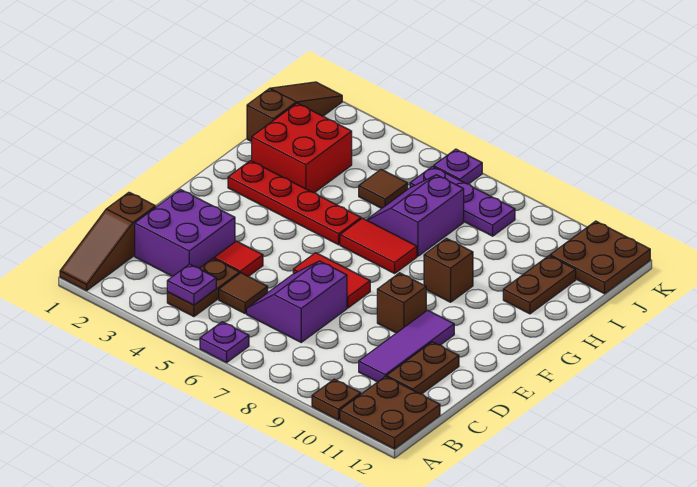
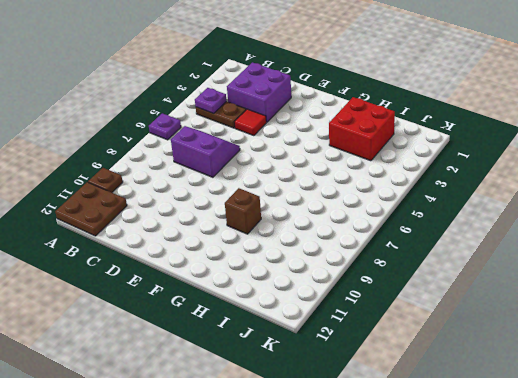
none -> brown slope A1:C1 level 1 top C
none -> brown tile C5 level 1
none -> purple tile C10:E10 level 1

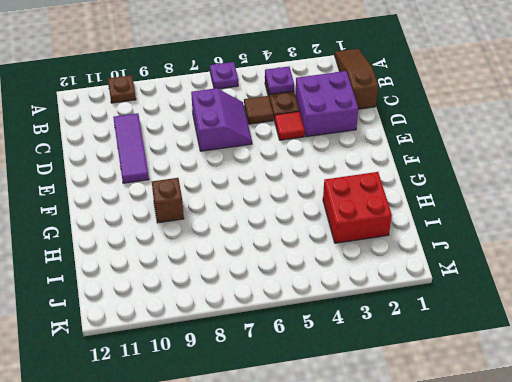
none -> brown plate A11:B12 level 1
none -> brown plate C11:D11 level 1
none -> red tile E6:E7 level 1

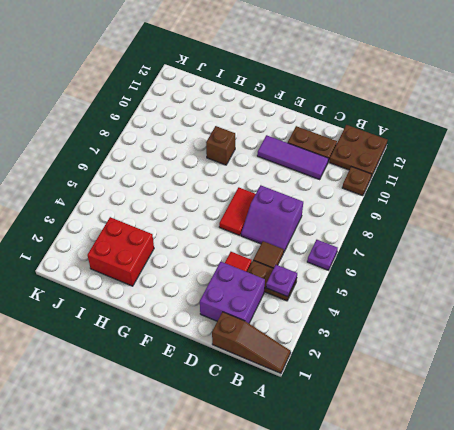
none -> brown brick E9 level 1
none -> red plate G2:G5 level 1
none -> red tile G6:G7 level 1

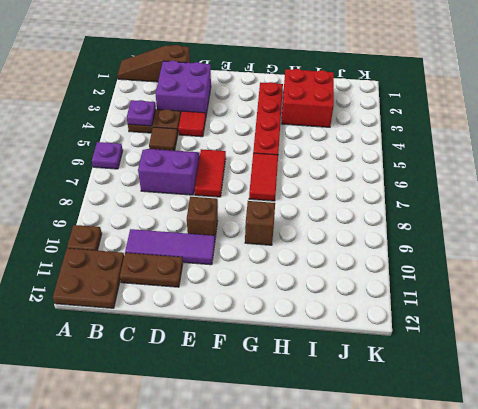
none -> purple slope H6:I7 level 1 top 7
none -> brown plate H11:I11 level 1
none -> brown slope I1:K1 level 1 top I

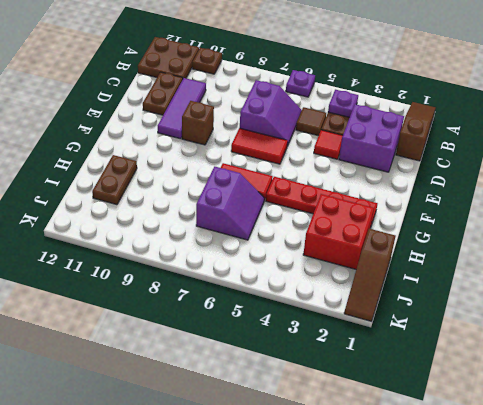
none -> brown brick G9 level 1
none -> brown tile I5 level 1
none -> purple plate J6:J8 level 1

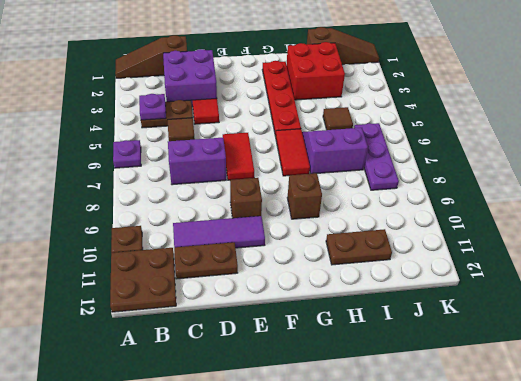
none -> brown plate J11:K12 level 1
none -> purple plate K6 level 1

